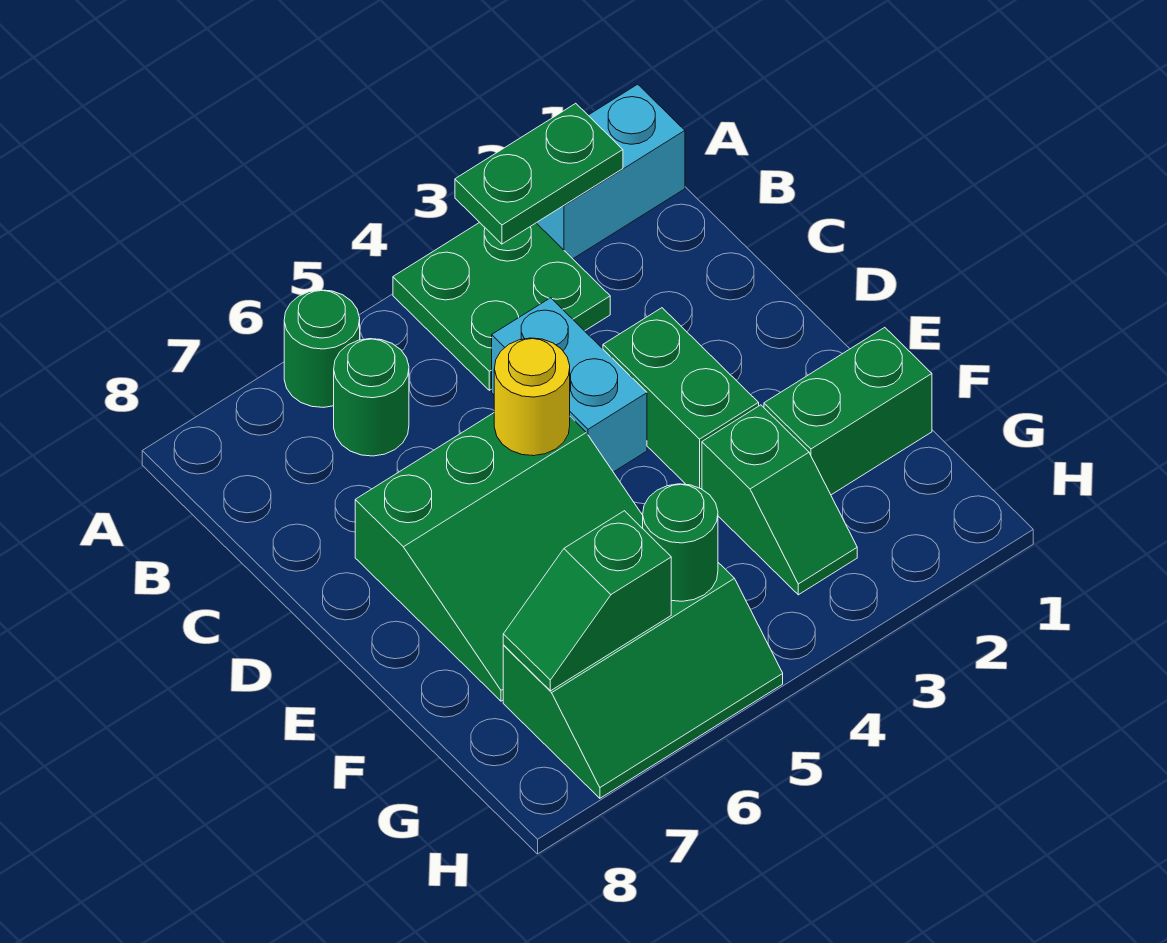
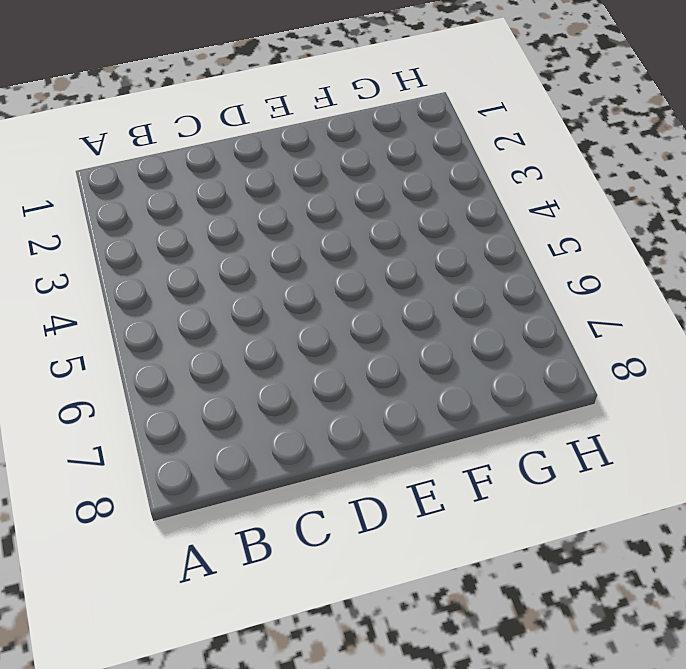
none -> cyan brick A1:A2 level 1
none -> green plate A3:B4 level 1
none -> green round brick A6 level 1

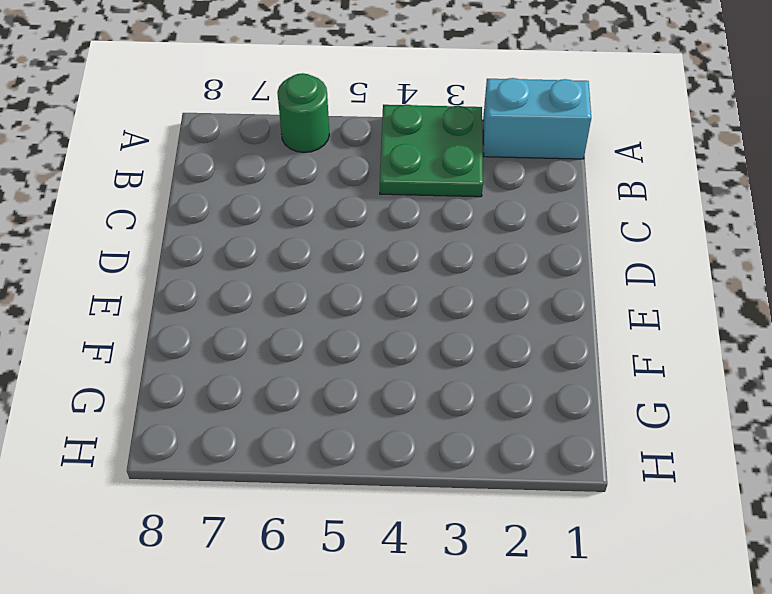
none -> green round brick B6 level 1
none -> cyan brick C4:D4 level 1
none -> green brick D3:E3 level 1

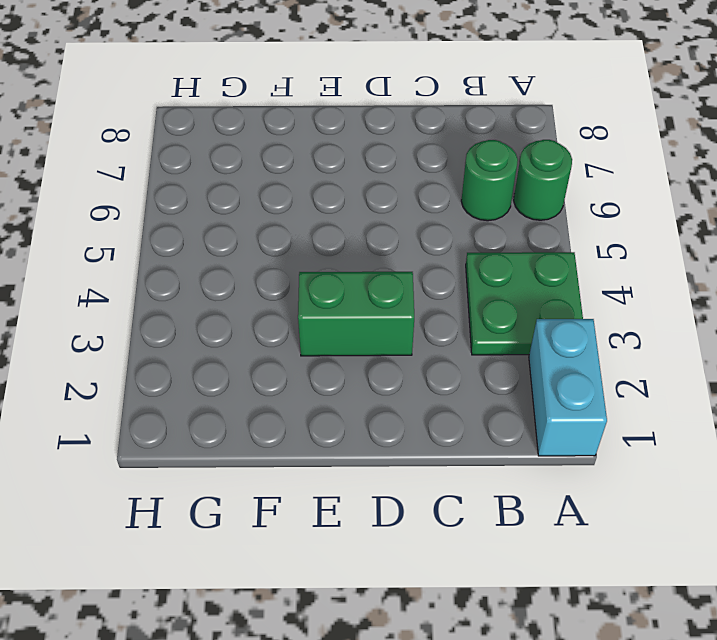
none -> cyan brick C4:D4 level 1
none -> green slope D5:F7 level 1 top D
none -> green brick F1:F2 level 1

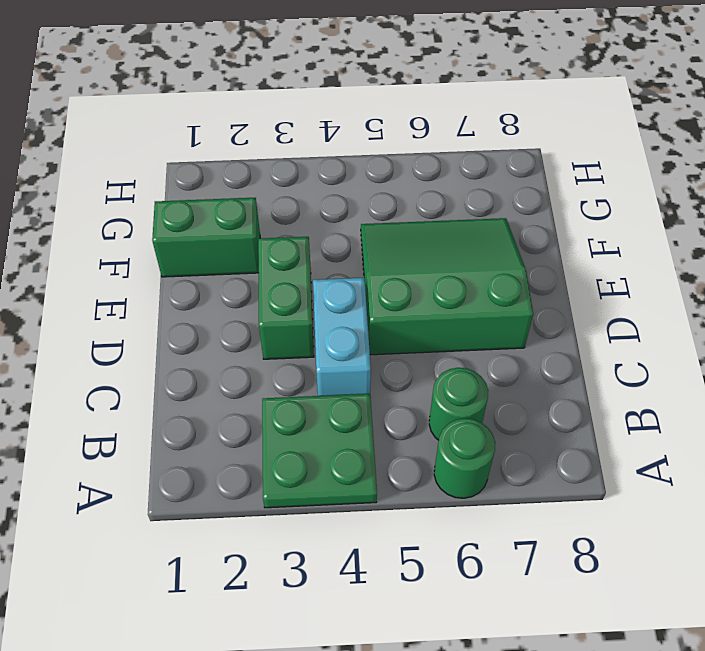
none -> cyan brick A1:A2 level 1
none -> green slope F3:G3 level 1 top F
none -> green slope G5:H7 level 1 top G

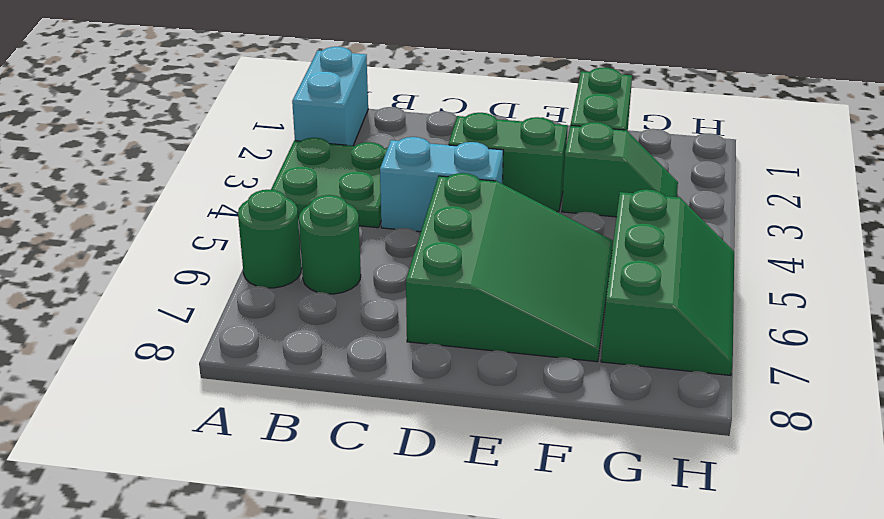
none -> green plate A2:A3 level 2
none -> yellow round brick D5 level 2
none -> green round brick G5 level 2

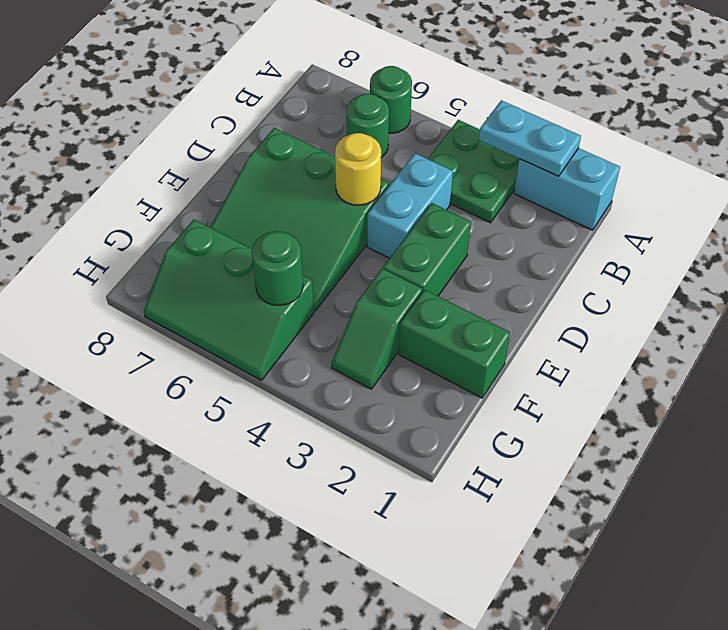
cyan plate A2:A3 level 2 -> green plate A2:A3 level 2
none -> green slope G6:G7 level 2 top 6

